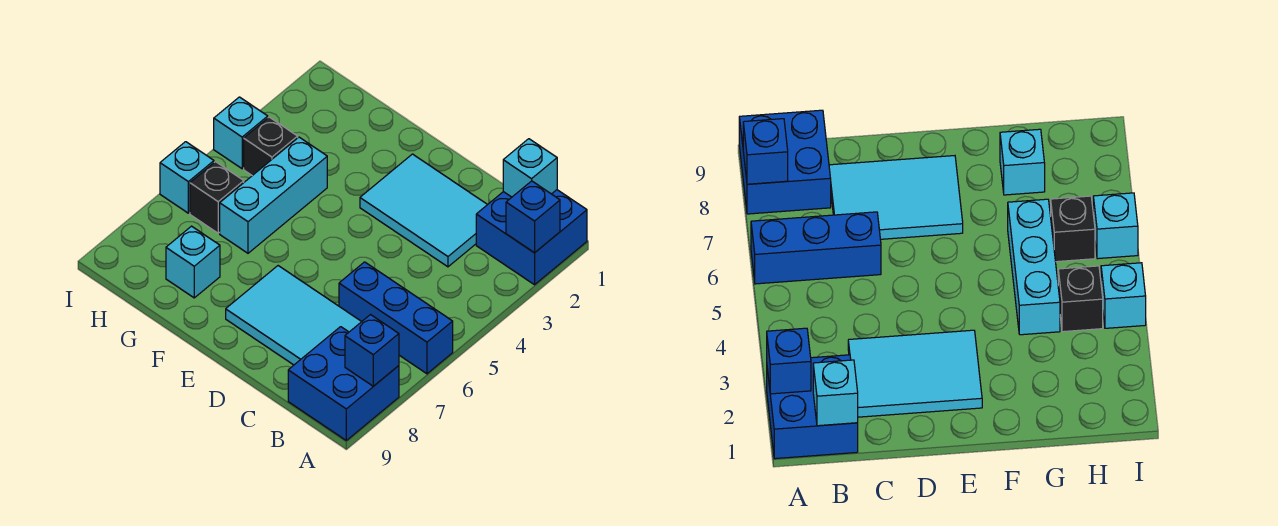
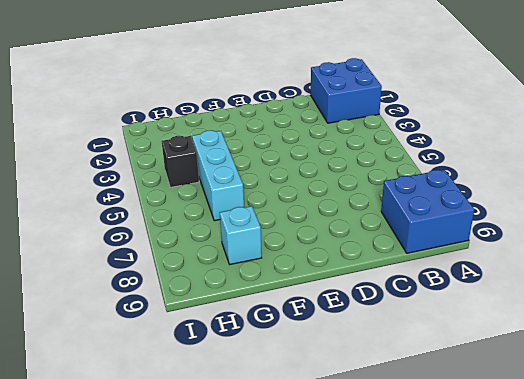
none -> blue brick A6:C6 level 1
none -> cyan tile C2:E3 level 1
none -> cyan tile C7:E8 level 1

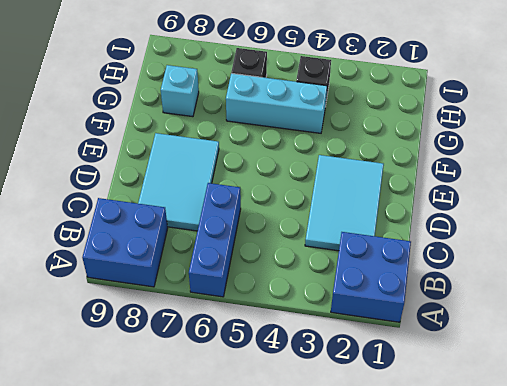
none -> cyan brick I4 level 1
none -> cyan brick I6 level 1
none -> blue brick A2 level 2

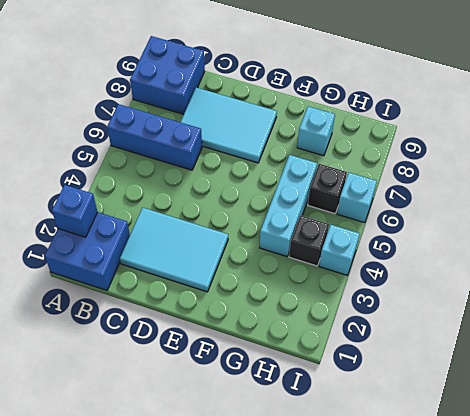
none -> blue brick A8 level 2
none -> cyan brick B1 level 2

